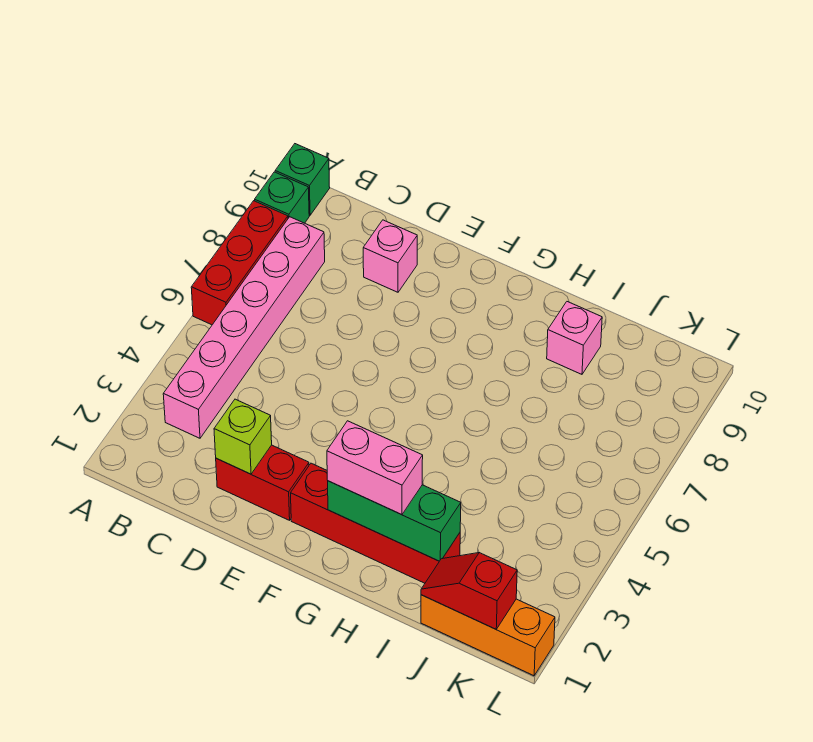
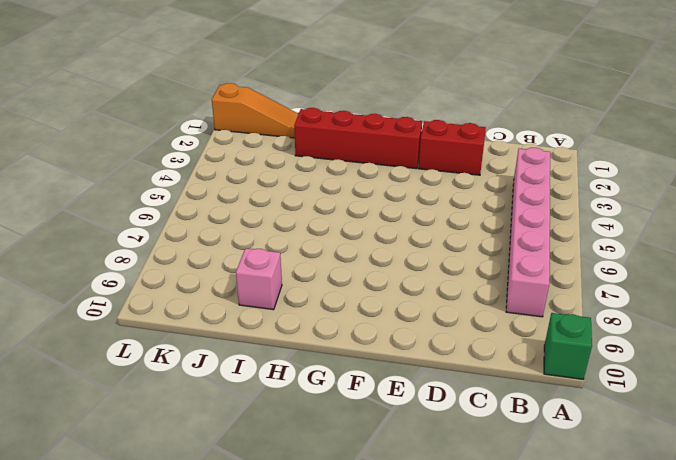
orange slope J1:L1 level 1 top L -> orange brick J1:L1 level 1
none -> red brick A6:A8 level 1
none -> green brick A9 level 1
none -> pink brick D9 level 1

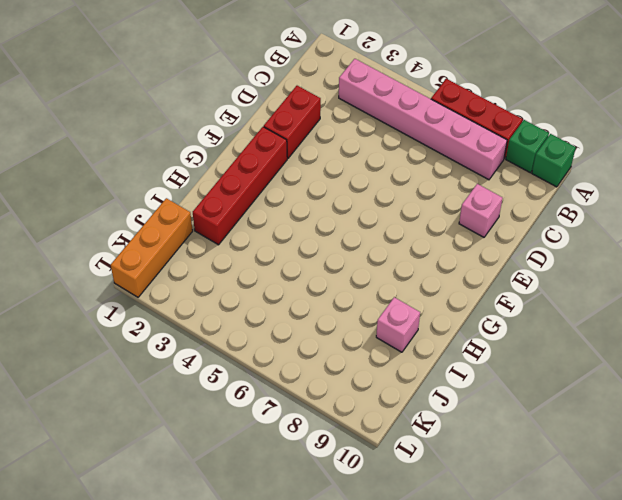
none -> lime brick D2 level 2
none -> green brick G2:I2 level 2
none -> red slope J1:K1 level 2 top K

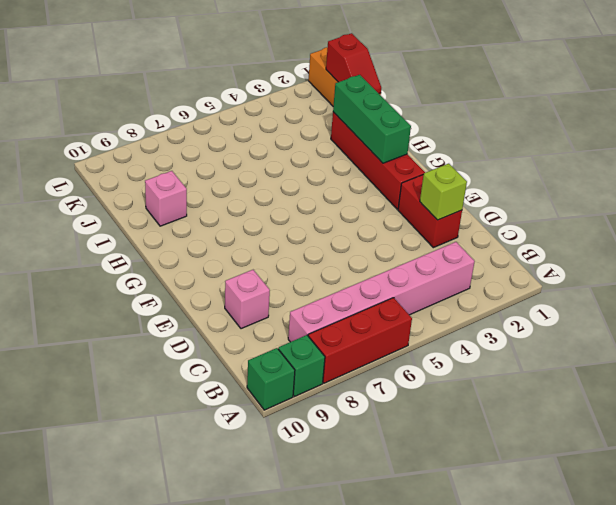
none -> pink brick G2:H2 level 3

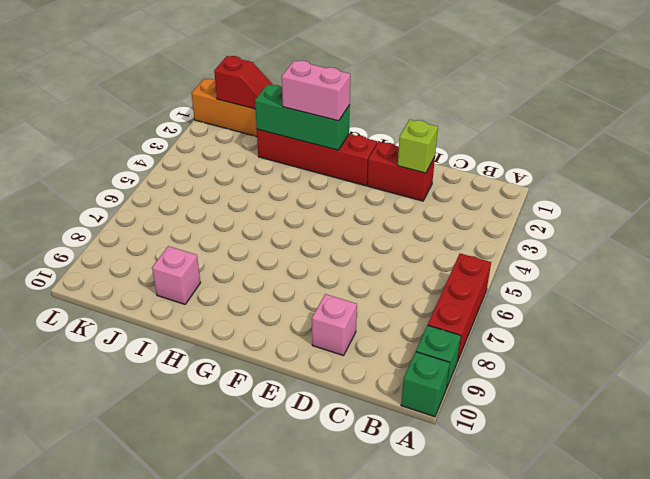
none -> pink brick B3:B8 level 1

